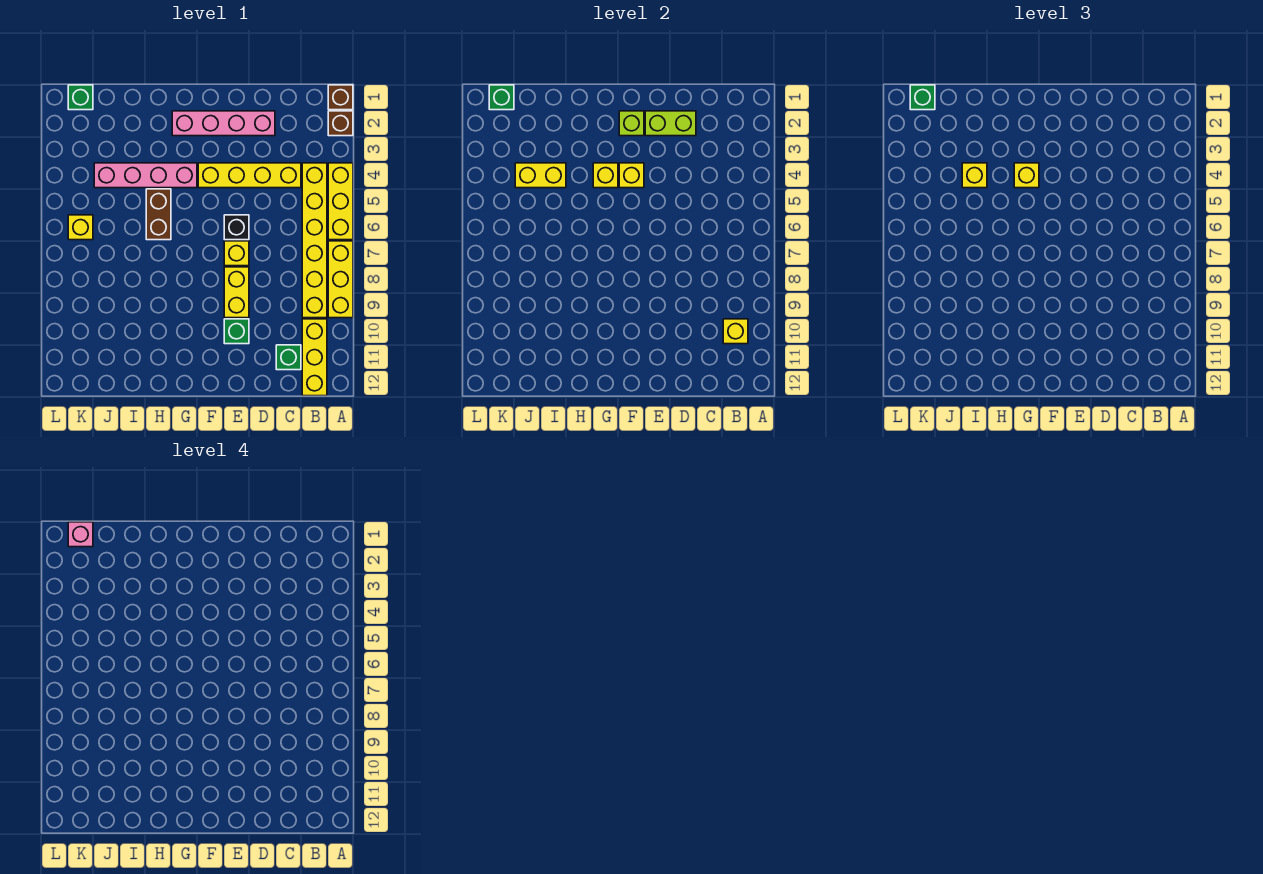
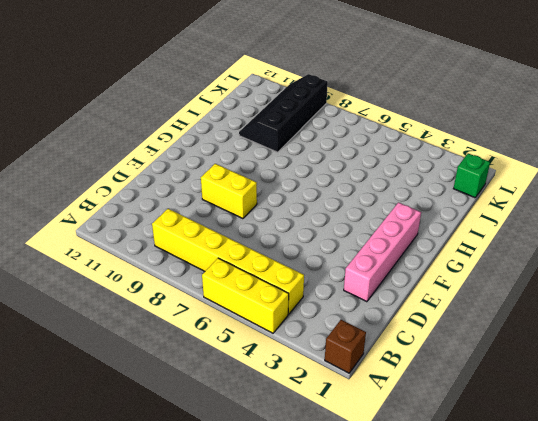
black slope I9:L10 level 1 top 9 -> none
none -> brown brick A2 level 1
none -> yellow brick A7:A9 level 1
none -> yellow brick B10:B12 level 1

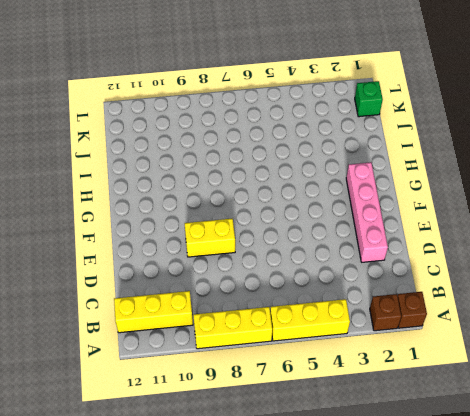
none -> yellow brick B4:B9 level 1
none -> yellow brick C4:F4 level 1
none -> green brick C11 level 1

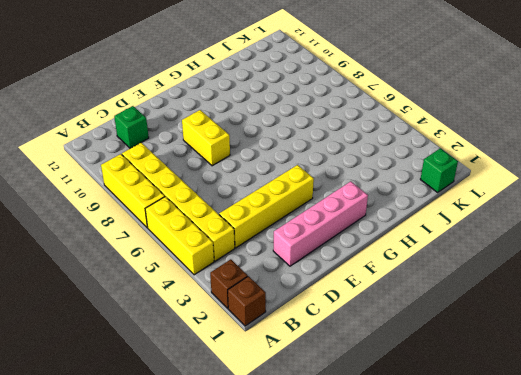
none -> yellow brick B10:B12 level 1
none -> black brick E6 level 1
none -> yellow brick E7 level 1

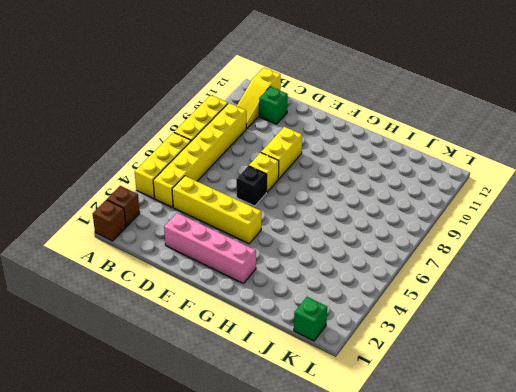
yellow slope B10:B12 level 1 top 12 -> yellow brick B10:B12 level 1
none -> green brick E10 level 1
none -> pink brick G4:J4 level 1
none -> brown brick H5:H6 level 1

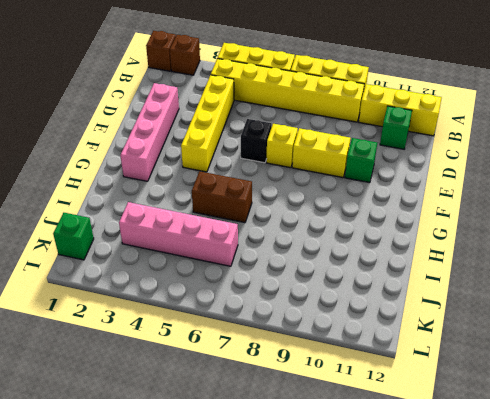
pink brick J3:J6 level 1 -> pink brick G4:J4 level 1
none -> yellow brick K6 level 1
none -> yellow brick B10 level 2
none -> lime brick D2:E2 level 2

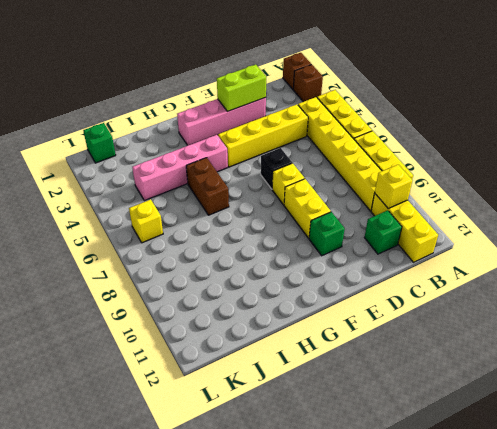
none -> lime brick F2 level 2
none -> yellow brick F4 level 2
none -> yellow brick G4 level 2

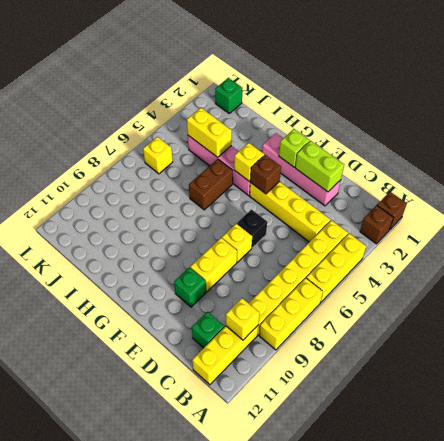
brown brick F4 level 2 -> yellow brick F4 level 2
none -> green brick K1 level 2
none -> yellow brick G4 level 3
none -> yellow brick I4 level 3

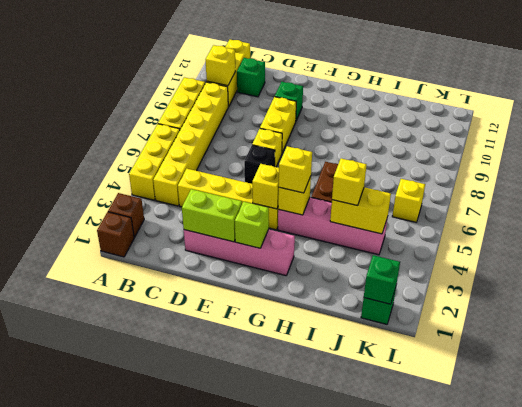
none -> green brick K1 level 3
none -> pink brick K1 level 4

